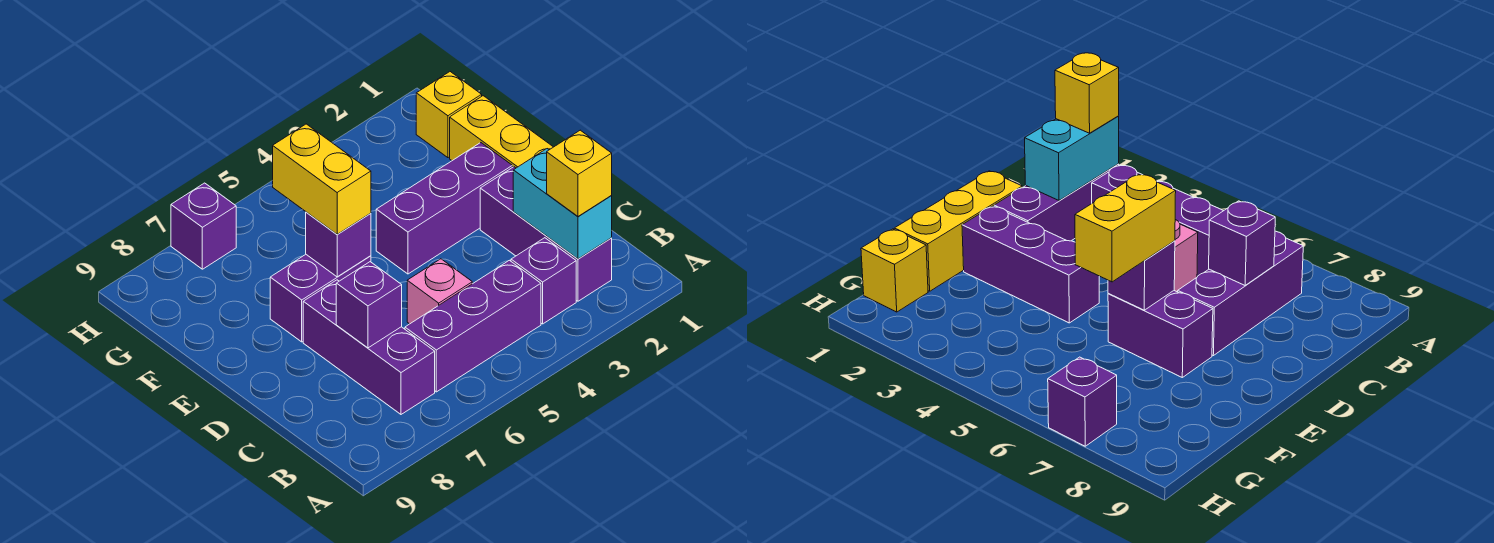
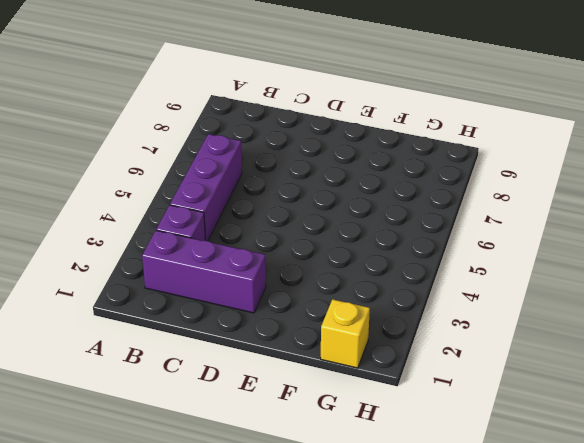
none -> purple brick B7:D7 level 1
none -> pink brick C5 level 1
none -> yellow brick D1:F1 level 1

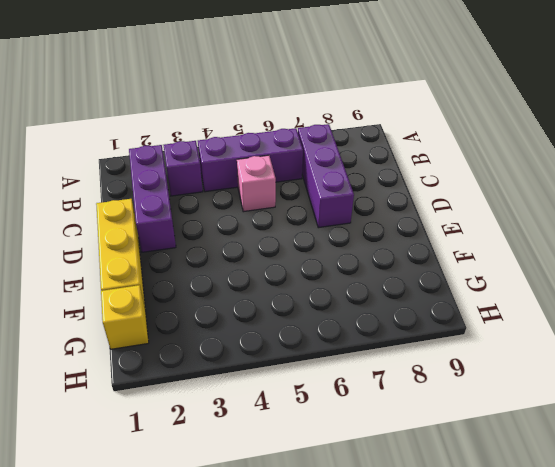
none -> purple brick E2:E4 level 1
none -> purple brick E6:E7 level 1
none -> purple brick H7 level 1

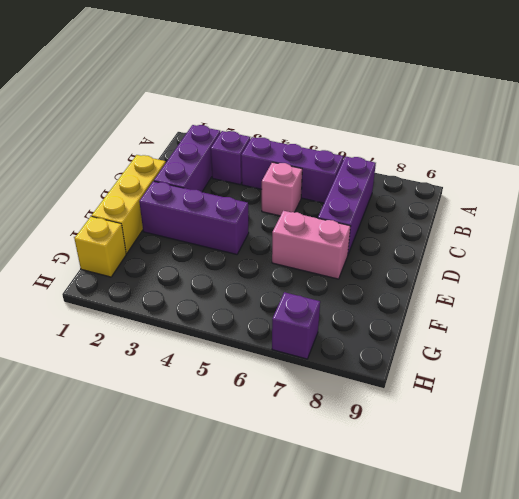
pink brick E6:E7 level 1 -> purple brick E6:E7 level 1
none -> cyan brick B2:C2 level 2
none -> purple brick C7 level 2
none -> purple brick E6 level 2

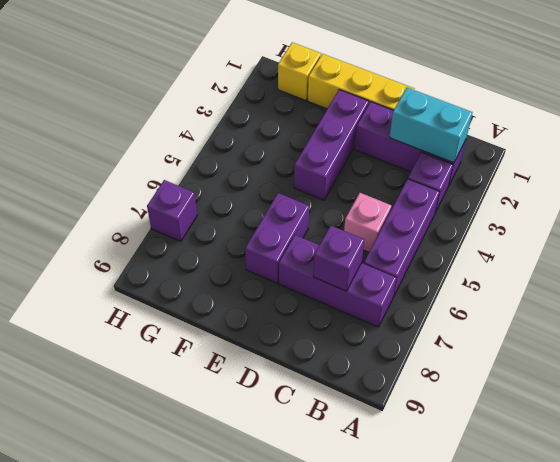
none -> purple brick E6 level 2
none -> yellow brick B2 level 3
none -> yellow brick E6:F6 level 3

